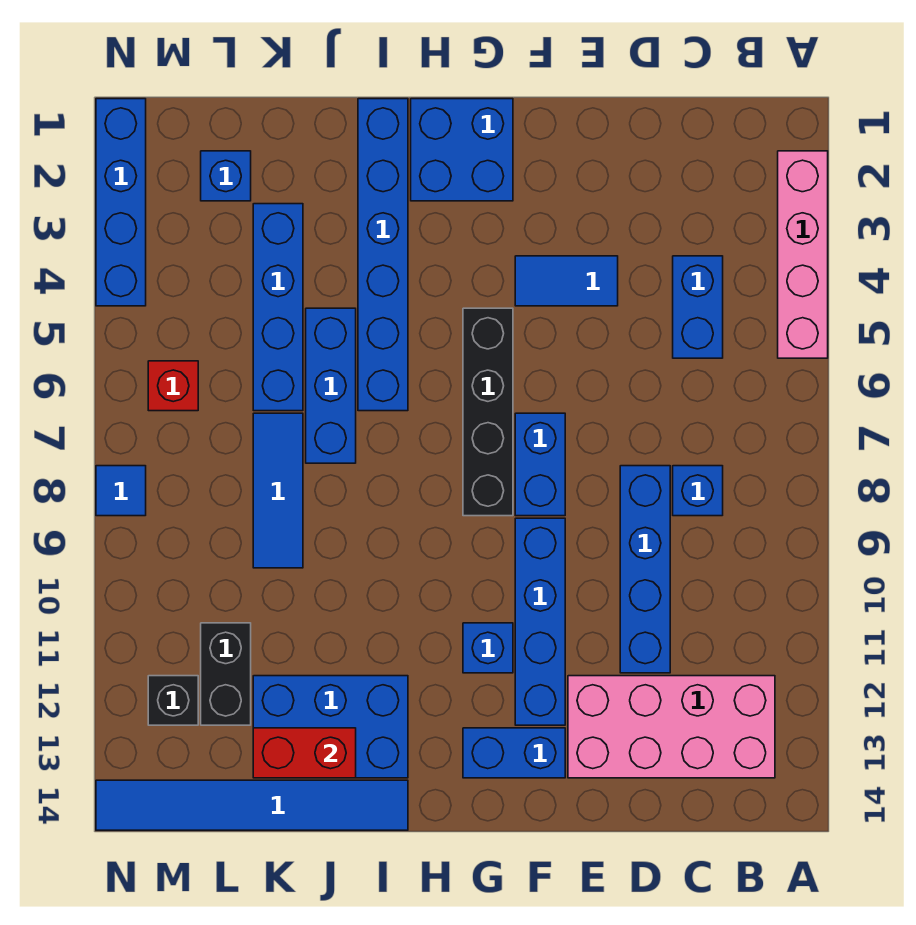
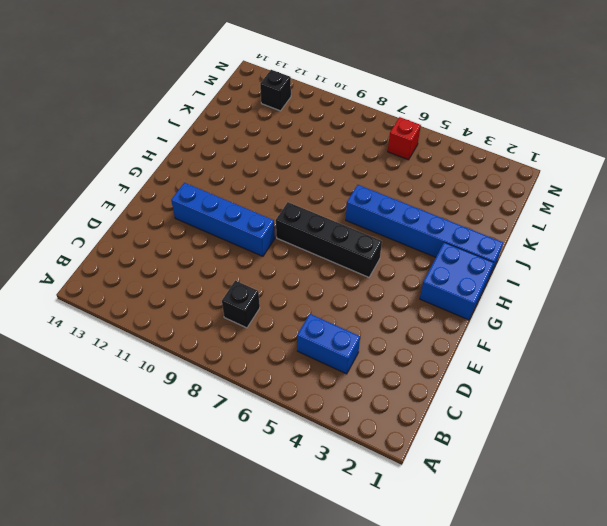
black brick C8 level 1 -> blue brick C8 level 1
none -> pink brick A2:A5 level 1
none -> pink brick B12:E13 level 1
none -> blue brick D8:D11 level 1

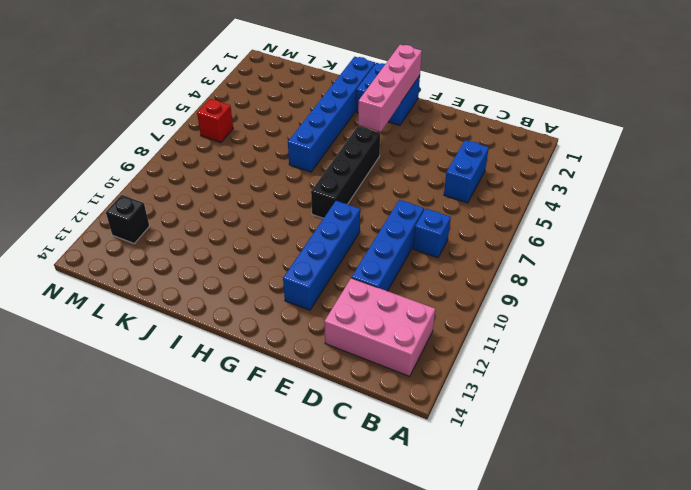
pink brick B12:D13 level 1 -> pink brick B12:E13 level 1
pink brick G1:G4 level 2 -> pink brick A2:A5 level 1
none -> blue tile E4:F4 level 1
none -> blue brick F7:F8 level 1
none -> blue brick F13:G13 level 1

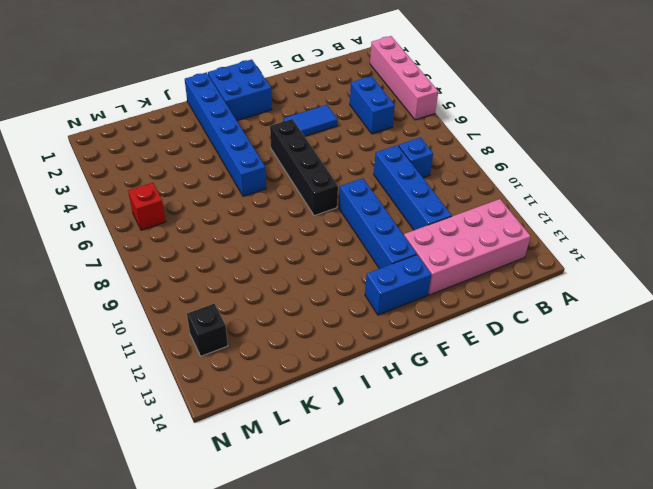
none -> blue brick F7:F8 level 1
none -> blue brick G11 level 1
none -> blue brick I12:K13 level 1

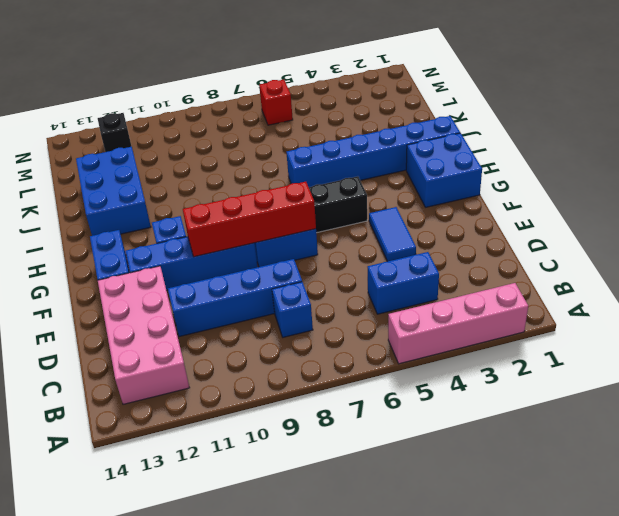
red brick F7:F10 level 2 -> none
none -> blue tile I14:N14 level 1
none -> blue brick J5:J7 level 1
none -> blue brick K3:K6 level 1

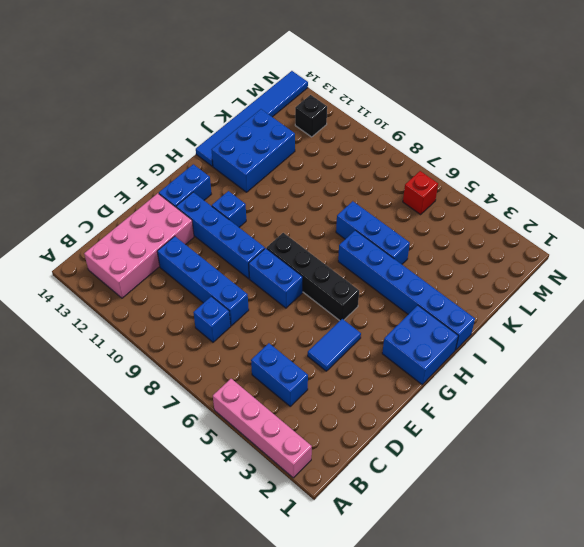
none -> blue brick K3:K6 level 1
none -> blue tile K7:K9 level 1
none -> blue brick L2 level 1

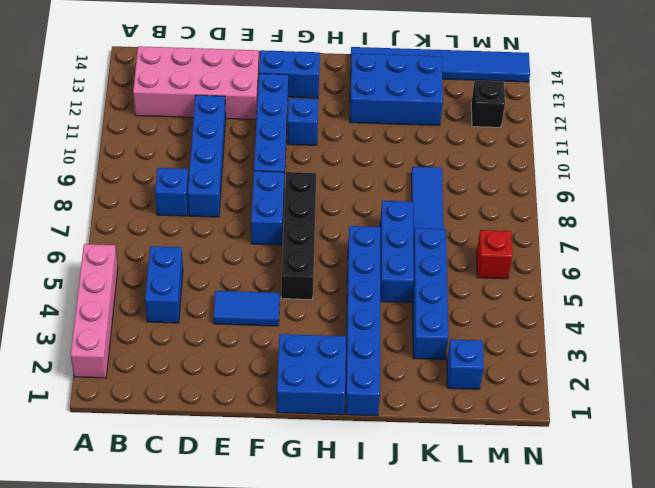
none -> black brick L11:L12 level 1
none -> blue brick N1:N4 level 1
none -> blue tile N8 level 1

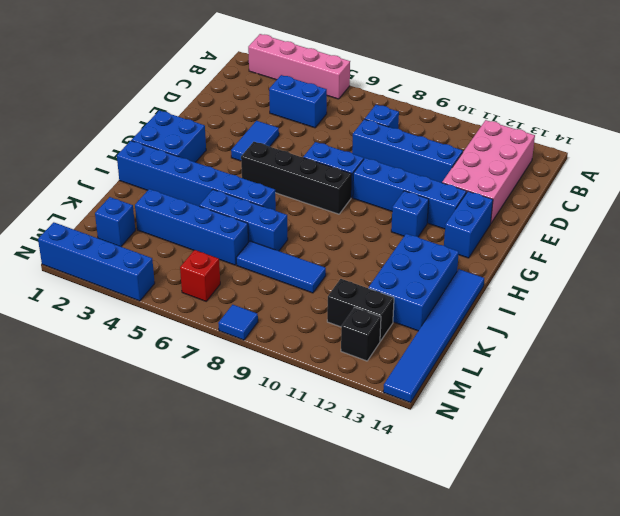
none -> red brick J13:K13 level 2

